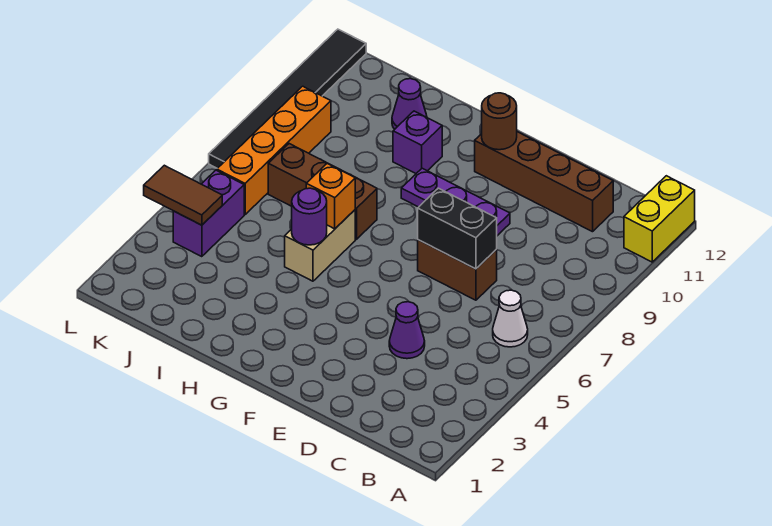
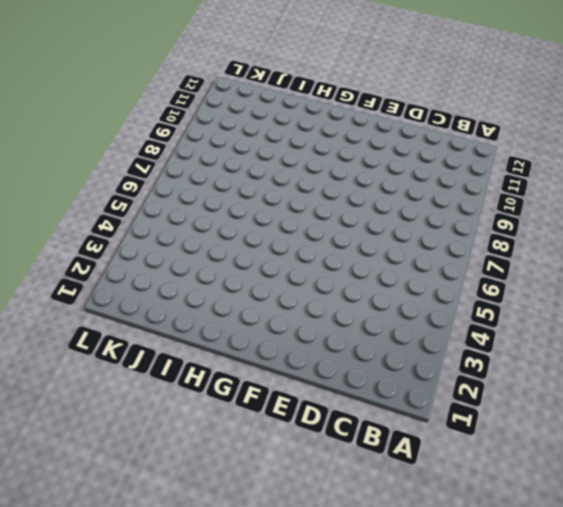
none -> yellow brick A11:A12 level 1
none -> white cone B6 level 1
none -> brown brick C11:F11 level 1

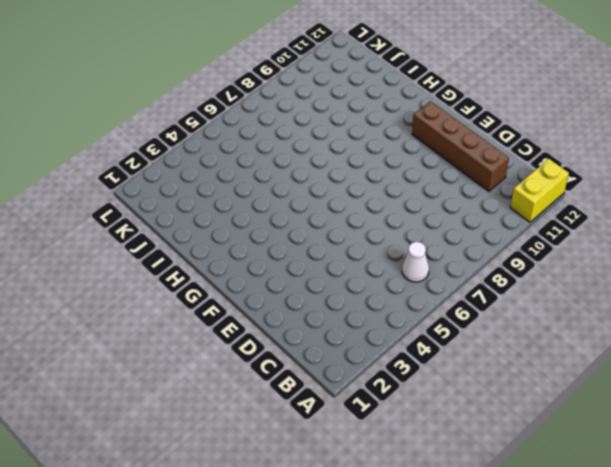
none -> purple cone D4 level 1
none -> brown brick D7:E7 level 1
none -> purple plate E9:G9 level 1

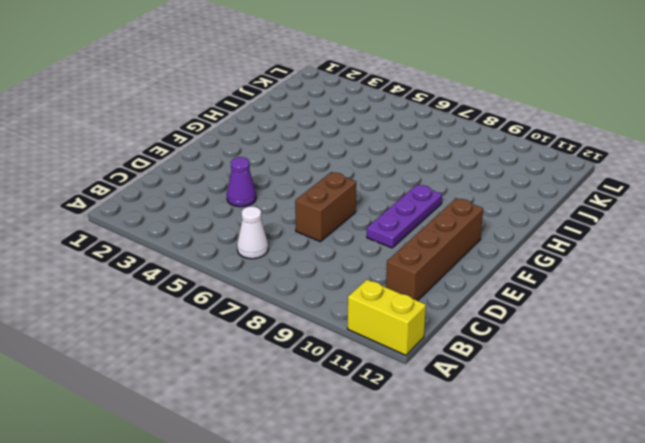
none -> tan brick H5:H6 level 1
none -> brown brick H7:J7 level 1
none -> purple brick H10 level 1

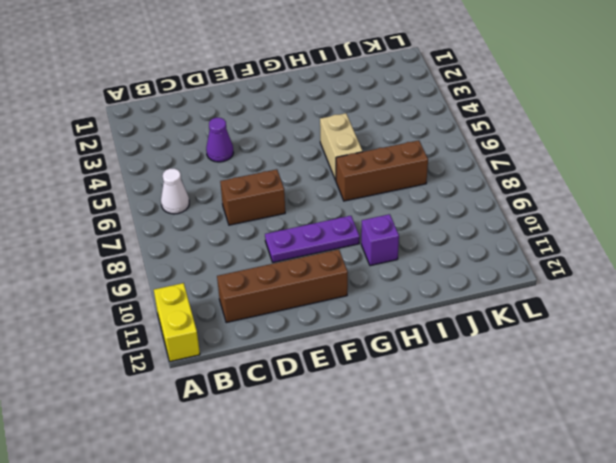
none -> purple cone I11 level 1
none -> purple brick K4:K5 level 1
none -> orange brick K6:K9 level 1

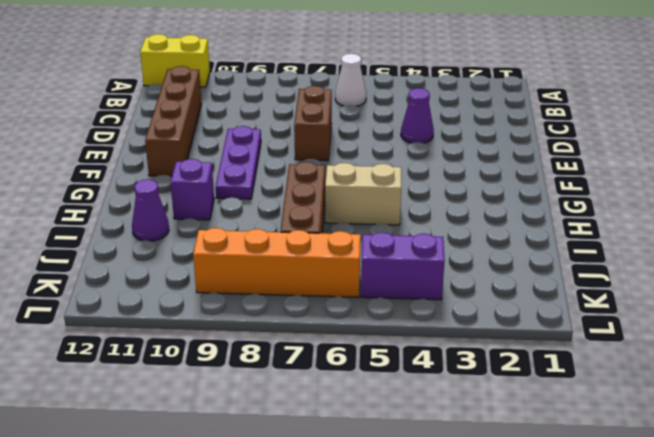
none -> black tile L7:L12 level 1
none -> black brick D7:E7 level 2
none -> brown round brick F11 level 2

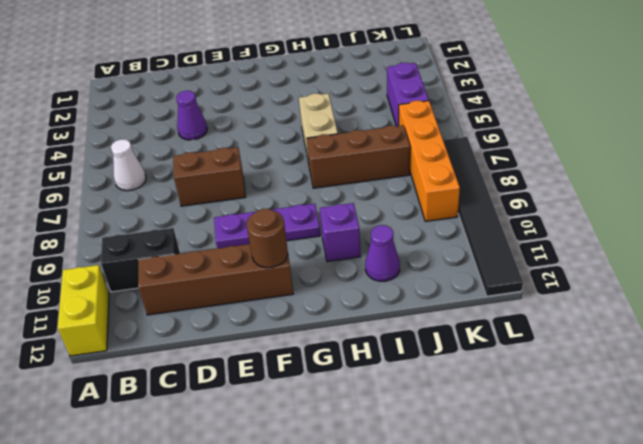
black brick B10:C10 level 1 -> black brick D7:E7 level 2
none -> purple round brick H5 level 2
none -> orange brick H6 level 2
none -> brown tile K4:L4 level 2

